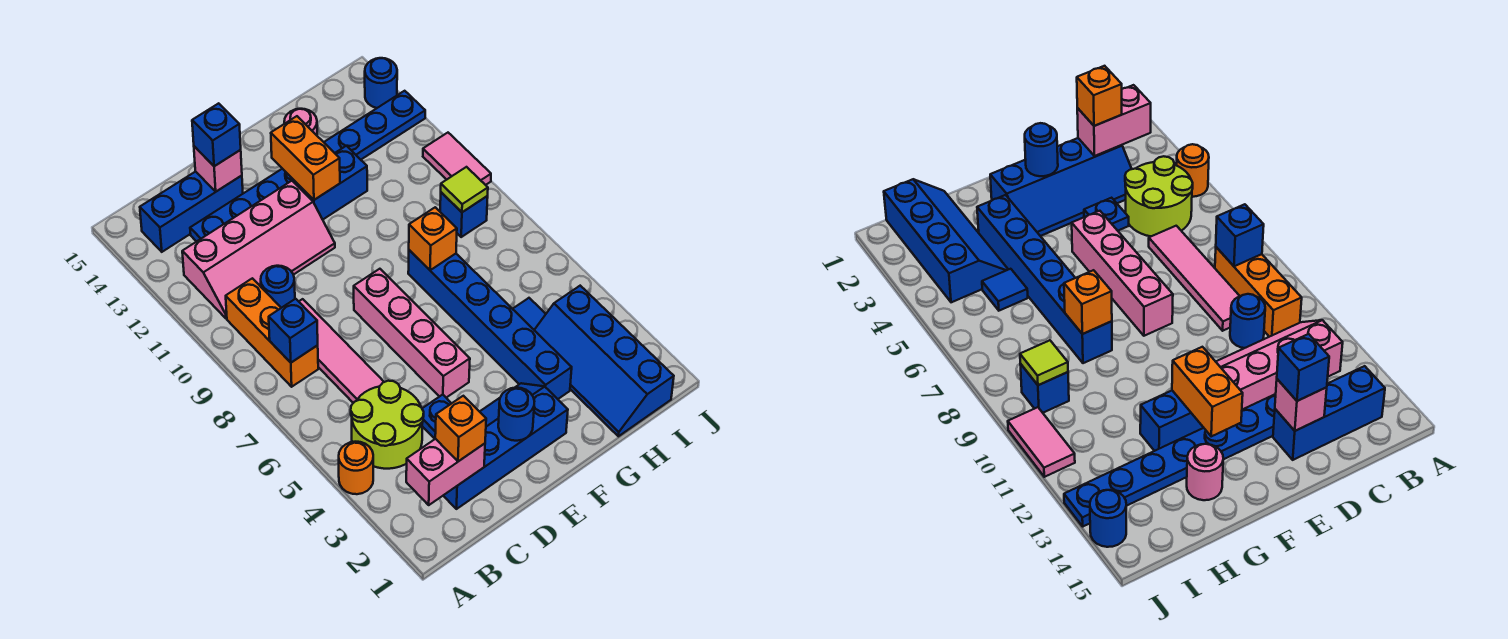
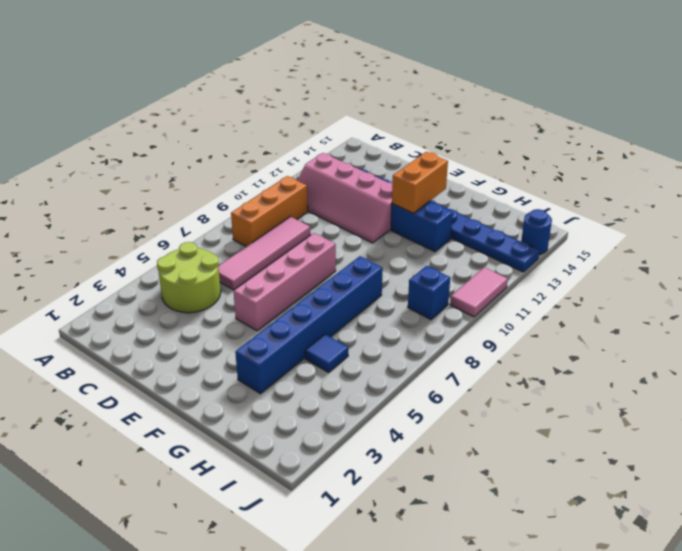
none -> orange round brick A4 level 1
none -> blue brick B14:D14 level 1
none -> blue slope C2:F3 level 1 top 2

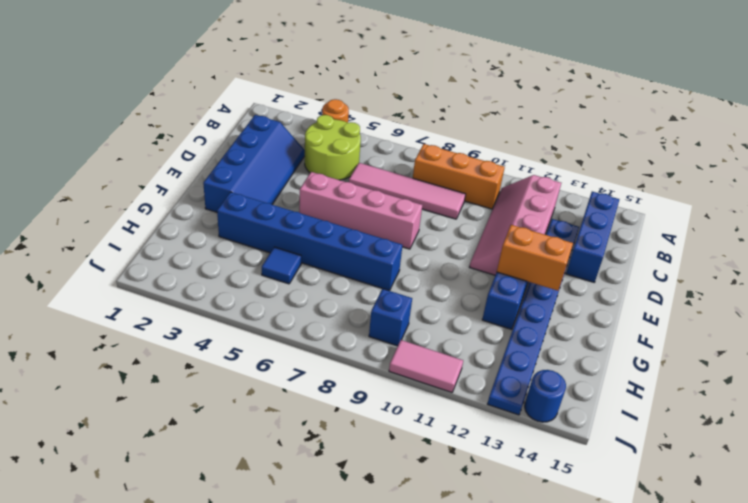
none -> blue round brick C10 level 1
none -> blue plate D4 level 1
none -> pink round brick G14 level 1

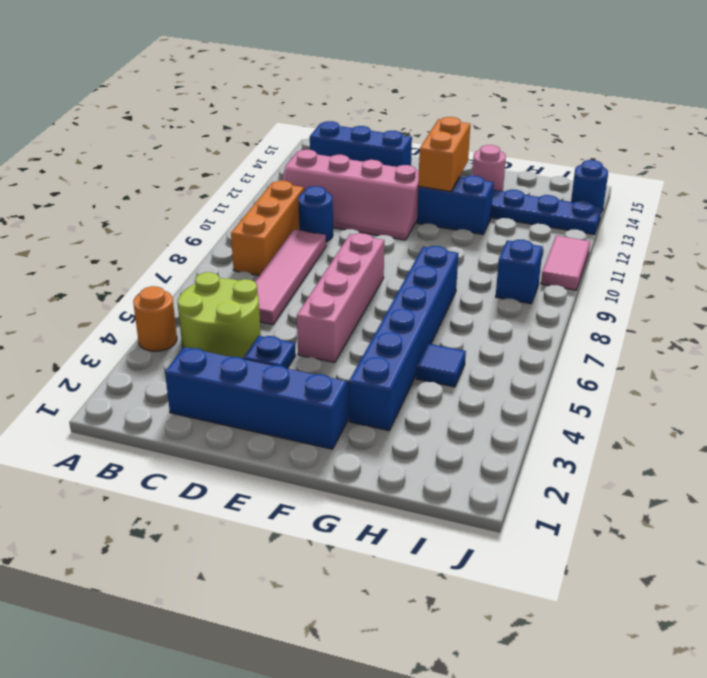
none -> blue slope H1:I4 level 1 top I
none -> pink brick B2:C2 level 2
none -> blue brick B8 level 2

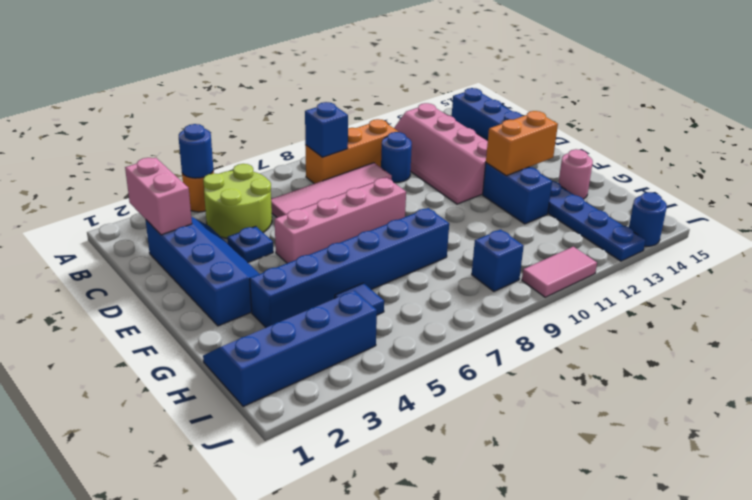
blue round brick A4 level 2 -> blue round brick E2 level 2
none -> pink brick D14 level 2
none -> orange brick G8 level 2
none -> lime tile I9 level 2

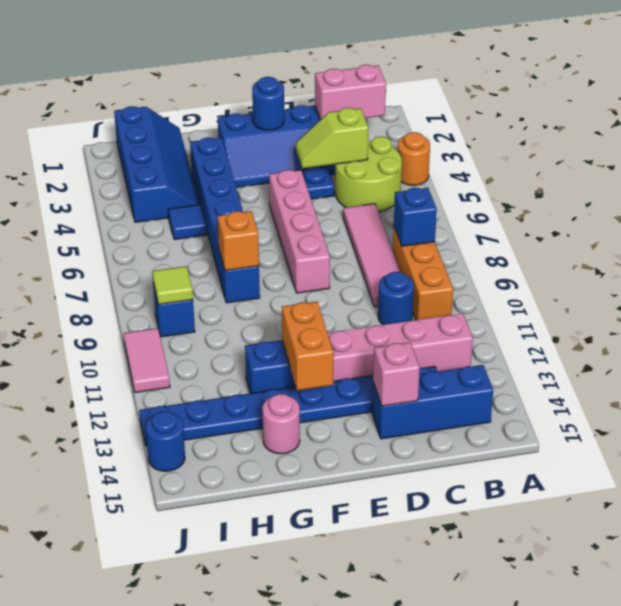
lime slope C4:D4 level 2 top C -> none
none -> orange brick C2 level 3
none -> blue brick D14 level 3

